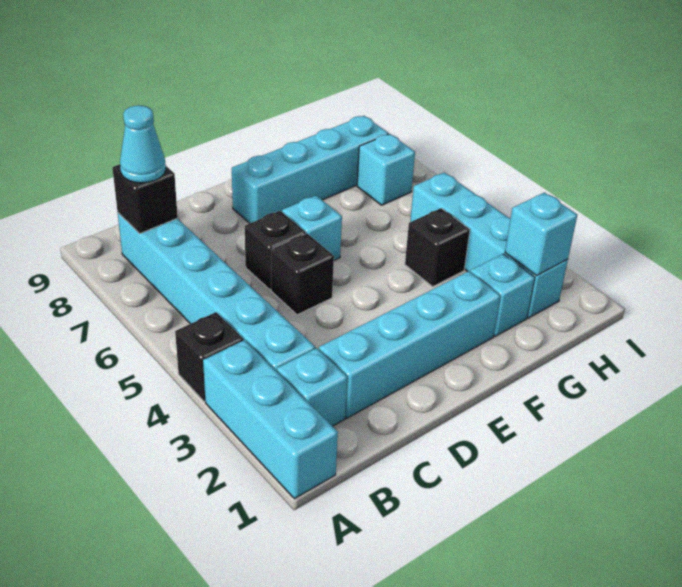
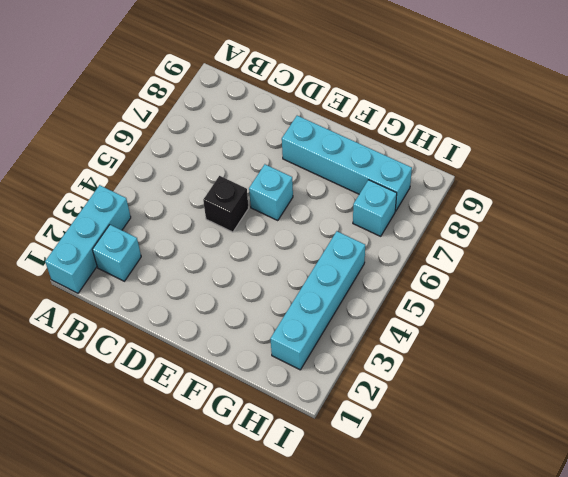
none -> black brick A4 level 1
none -> cyan brick B3:B8 level 1
none -> cyan brick C2:F2 level 1

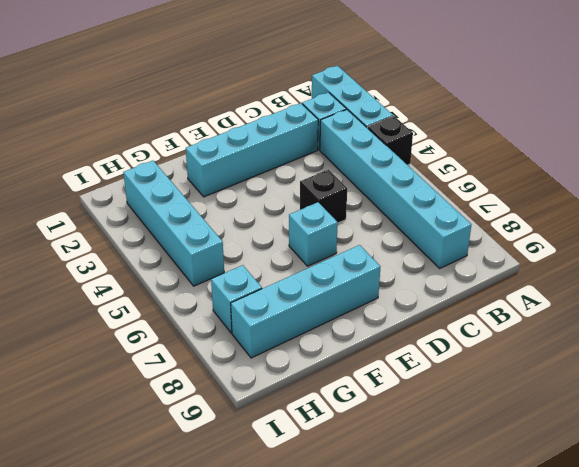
none -> black brick D6 level 1
none -> cyan brick G2 level 1
none -> black brick G4 level 1

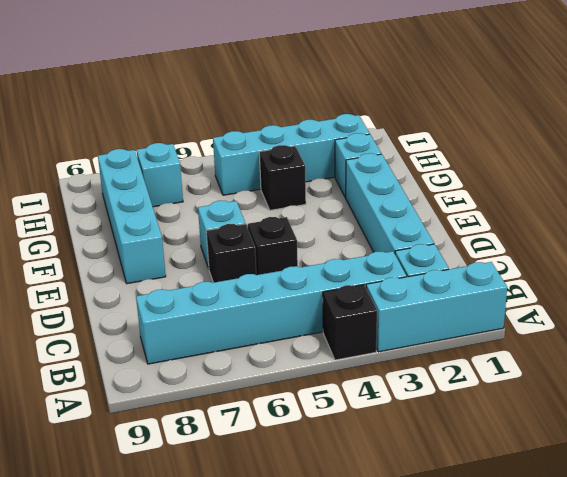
none -> black brick B8 level 2
none -> cyan brick H2 level 2
none -> cyan cone B8 level 3

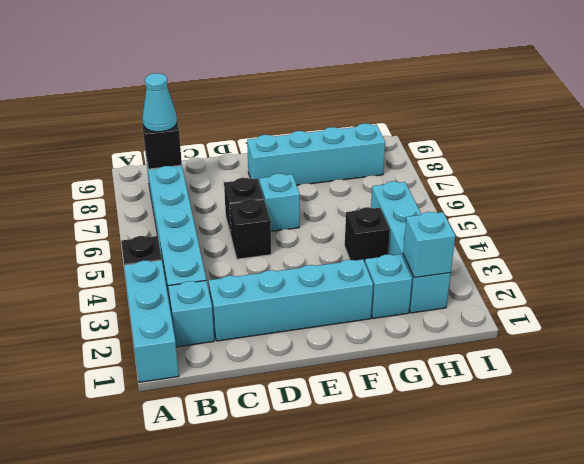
none -> cyan brick H7 level 1

